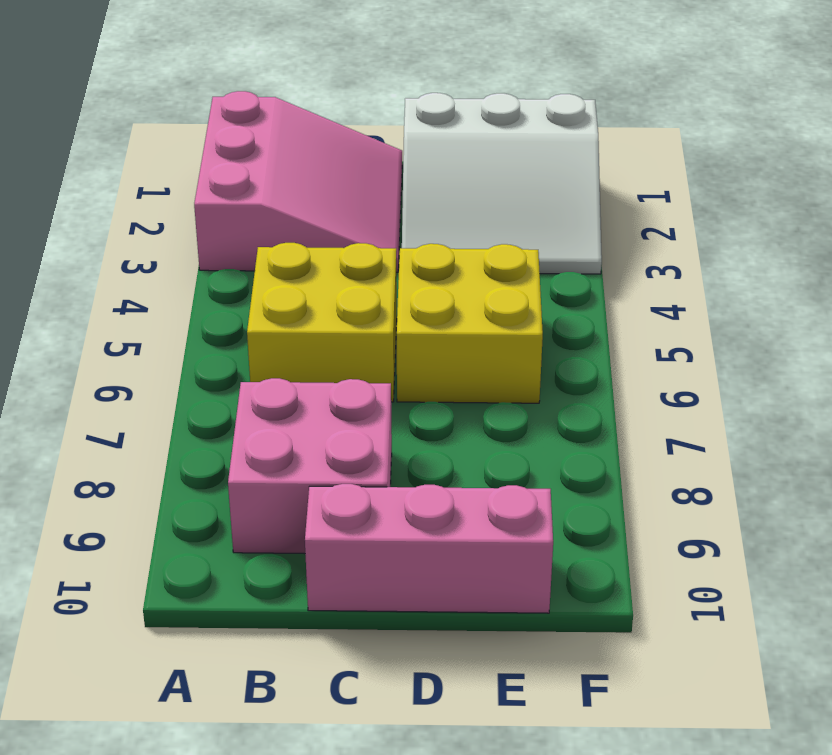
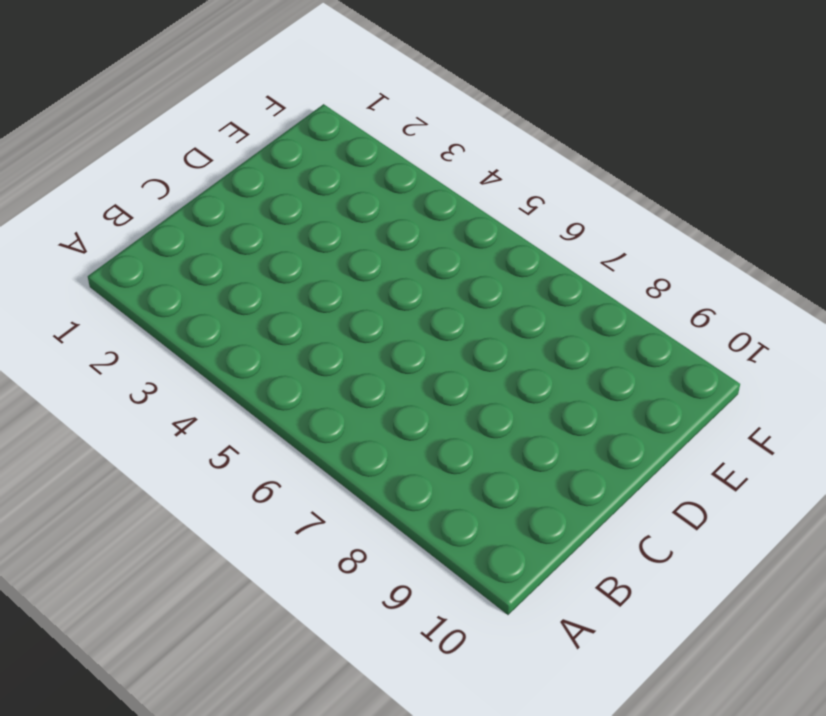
none -> pink slope A1:C3 level 1 top A
none -> yellow brick B5:C6 level 1

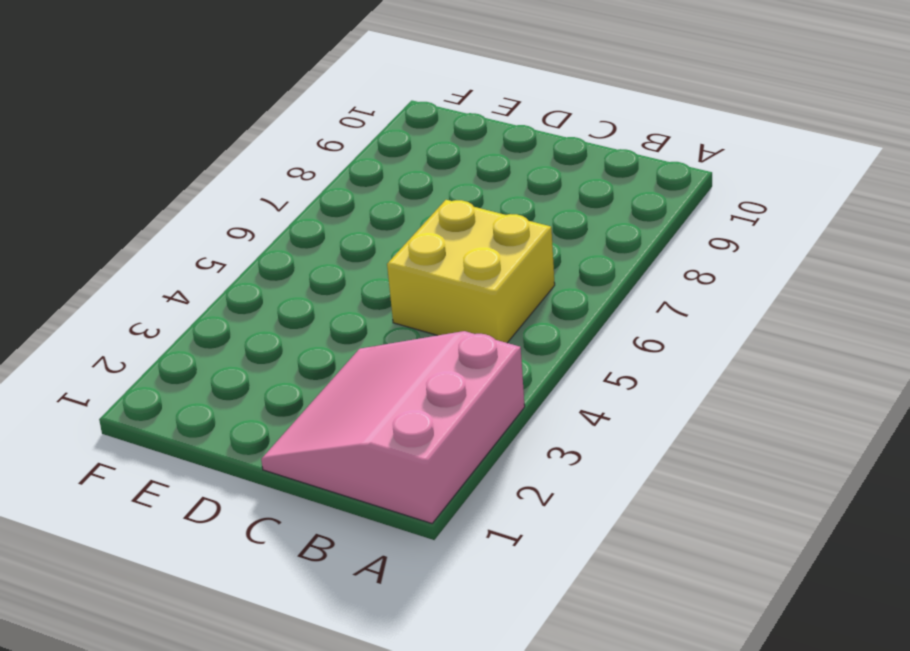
none -> pink brick B8:C9 level 1
none -> pink brick C10:E10 level 1

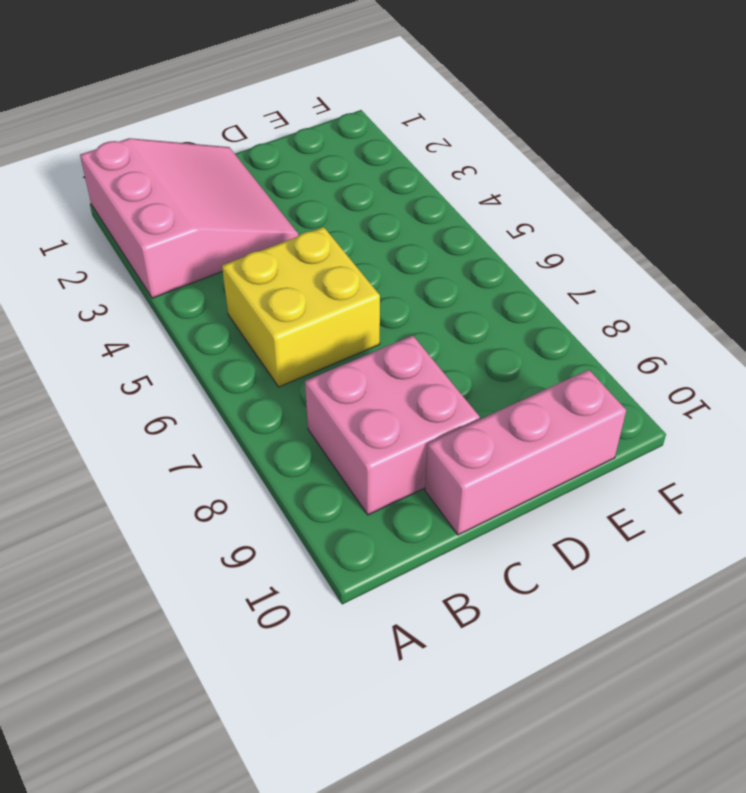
none -> white slope D1:F3 level 1 top 1
none -> yellow brick D5:E6 level 1

